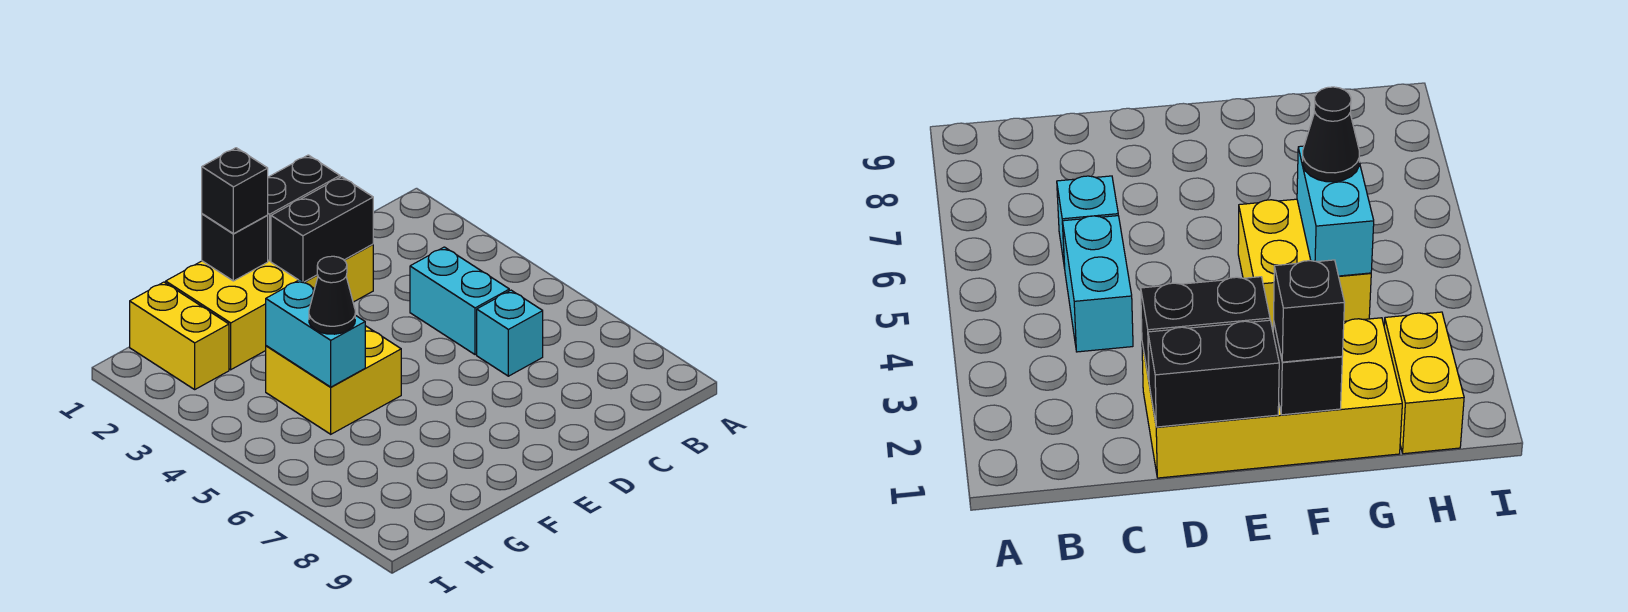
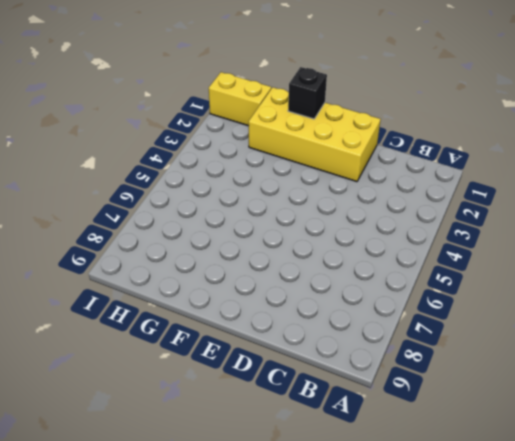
yellow brick H1:I1 level 1 -> yellow brick H1:H2 level 1
none -> cyan brick C4:C5 level 1
none -> cyan brick C6 level 1

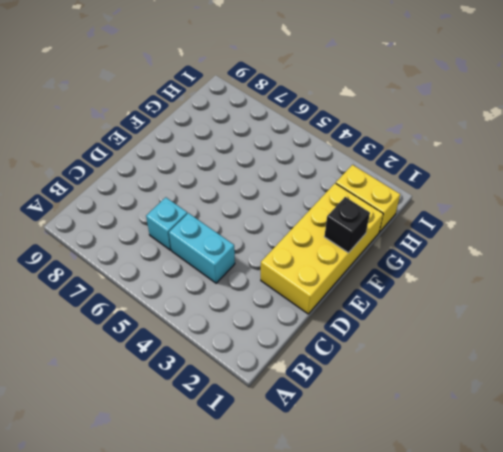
none -> yellow brick F4:G5 level 1
none -> black brick D1:E1 level 2

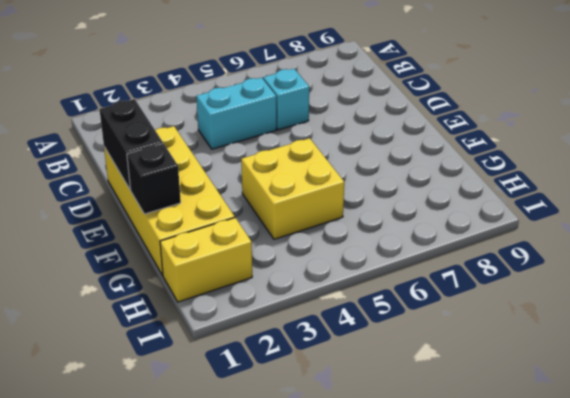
none -> black brick D2:E2 level 2
none -> cyan brick G4:G5 level 2

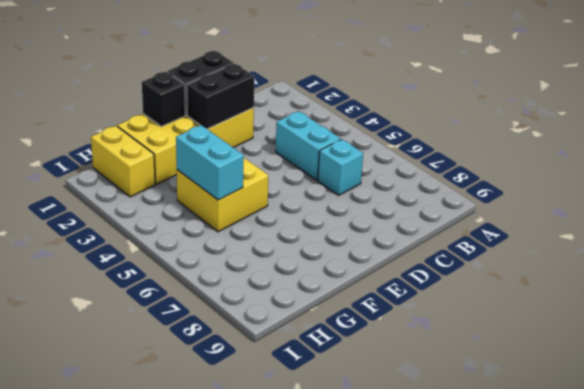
none -> black brick F1 level 3
none -> black cone G5 level 3

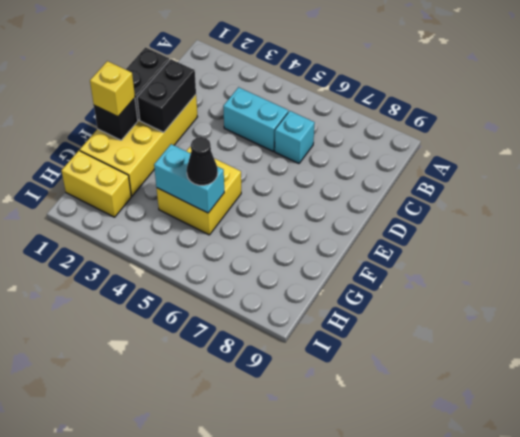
yellow brick F1 level 3 -> black brick F1 level 3

